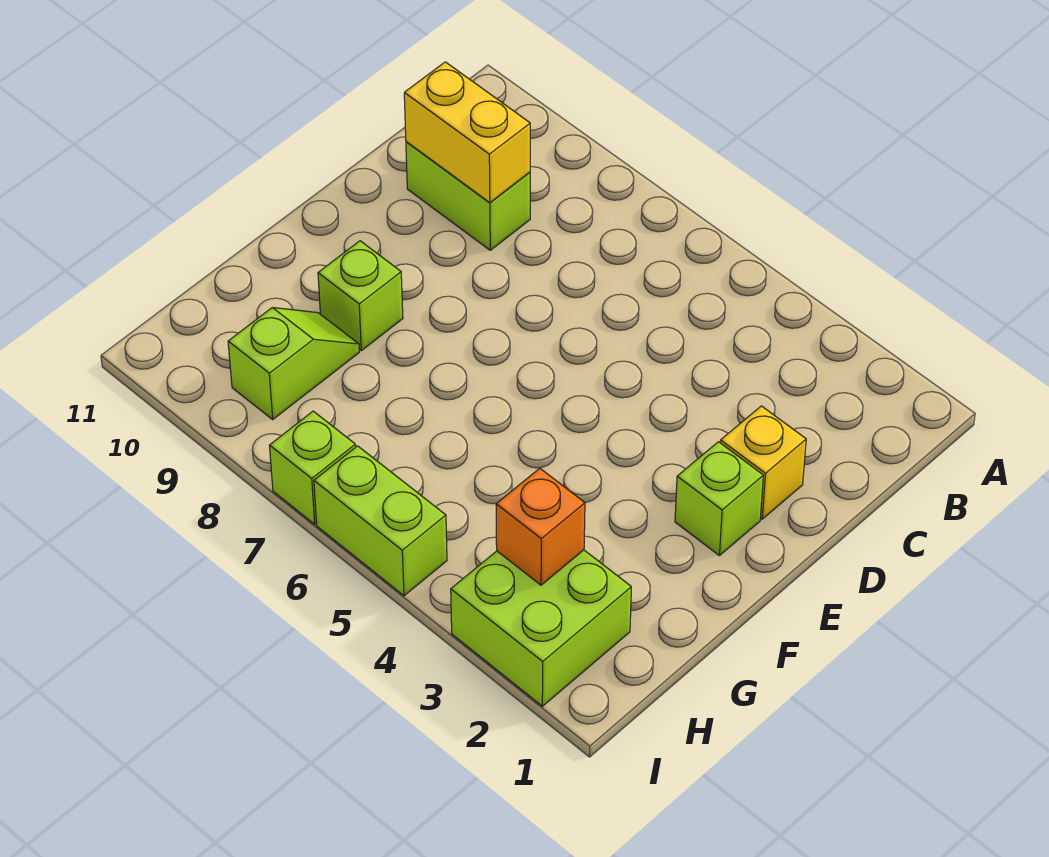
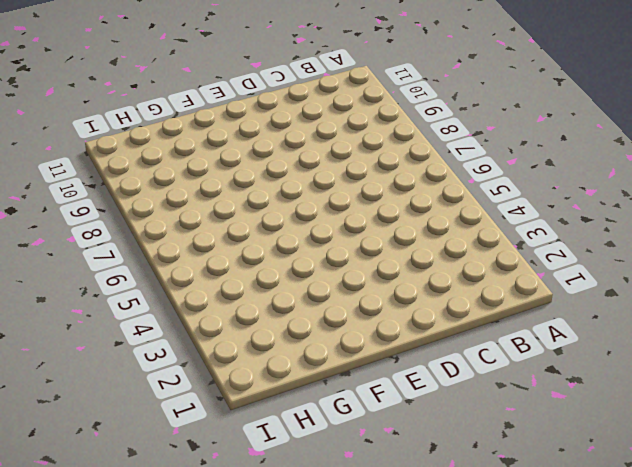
none -> lime brick C9:C10 level 1
none -> yellow brick D2 level 1

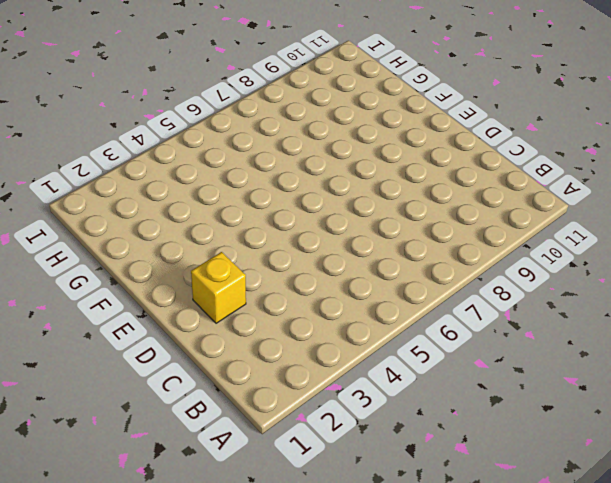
none -> lime brick C9:C10 level 1
none -> lime brick E2 level 1

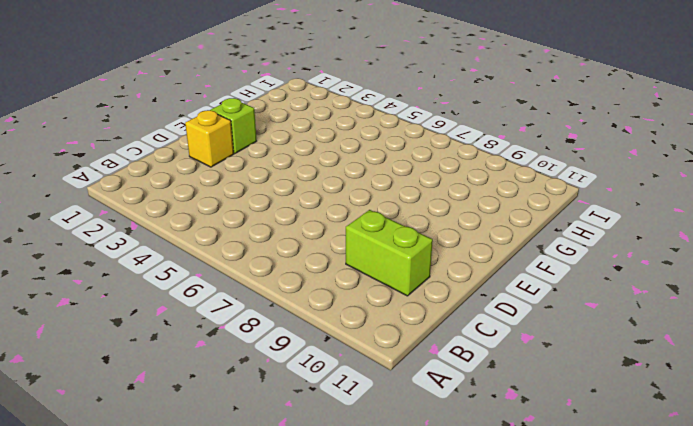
none -> lime brick F9 level 1
none -> lime slope G9:H9 level 1 top H

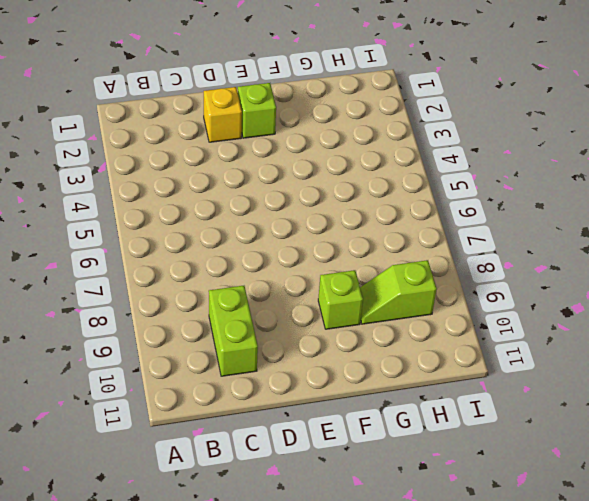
none -> lime brick H2:I3 level 1
none -> lime brick I5:I6 level 1

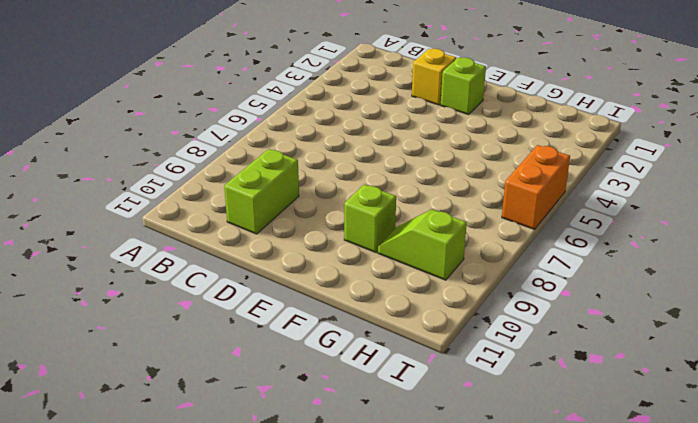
orange brick I5:I6 level 1 -> lime brick I5:I6 level 1
none -> lime brick H2:I3 level 1
none -> lime brick I7 level 1

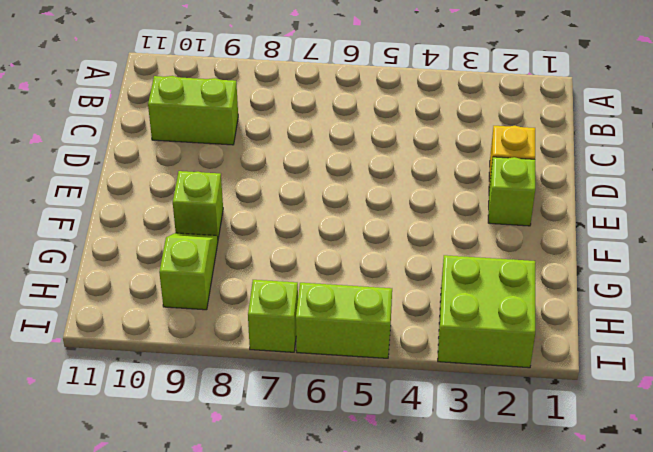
none -> yellow brick C9:C10 level 2
none -> orange brick H3 level 2

